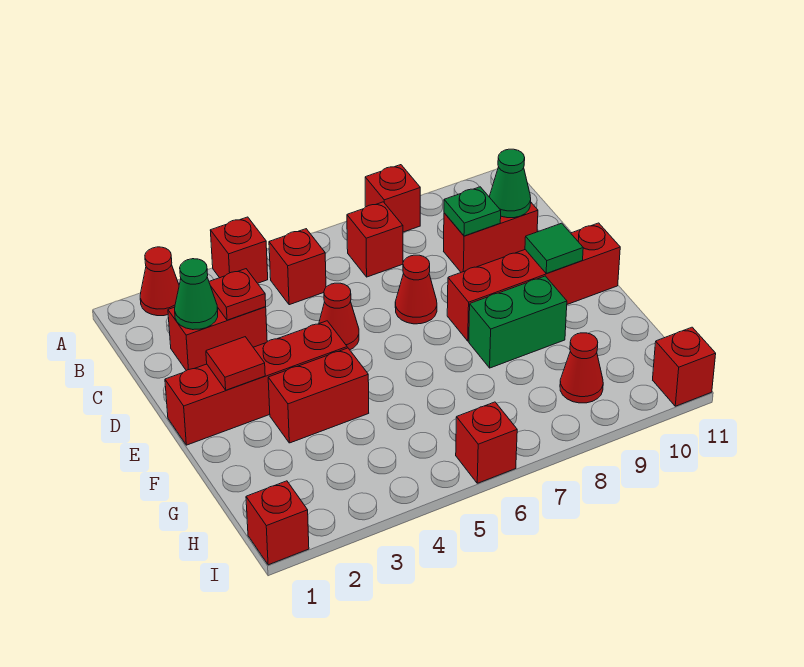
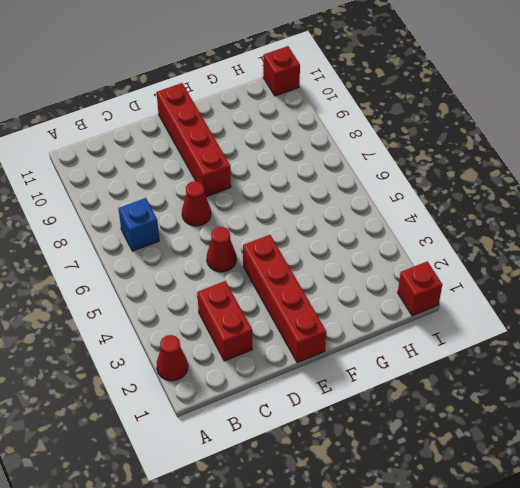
blue brick B7 level 1 -> red brick B7 level 1
none -> red brick A4 level 1
none -> red brick A8 level 1
none -> red brick B5 level 1

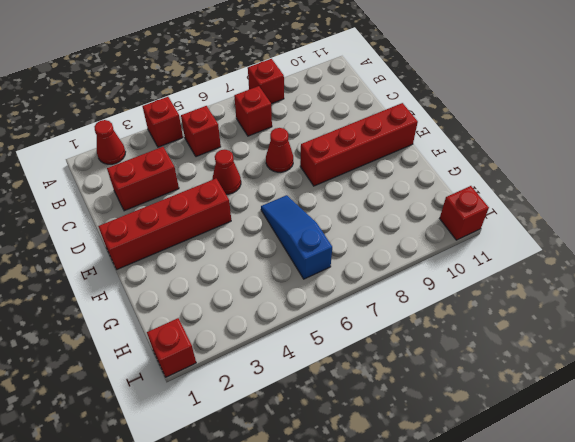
blue slope F6:H6 level 1 top H -> none
none -> red brick C9:C10 level 1
none -> red brick F3:F4 level 1
none -> green brick F8:F9 level 1

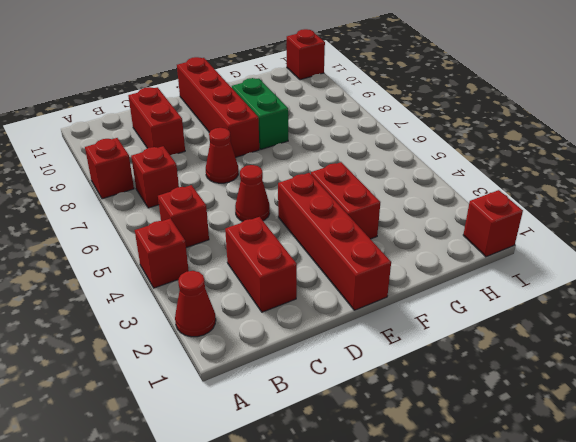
none -> red cone H9 level 1
none -> red brick I6 level 1
none -> green cone C2 level 2

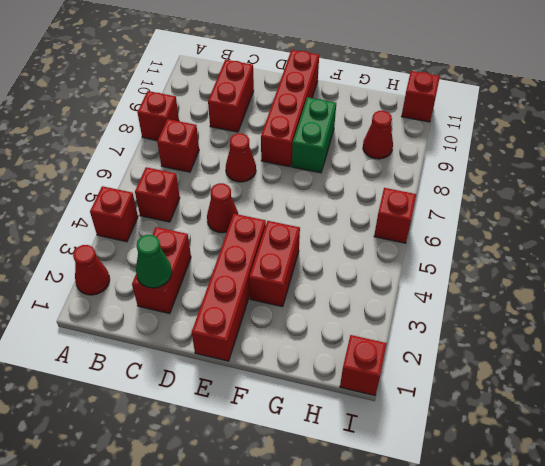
none -> red plate C3 level 2
none -> green plate C9 level 2
none -> green cone C10 level 2

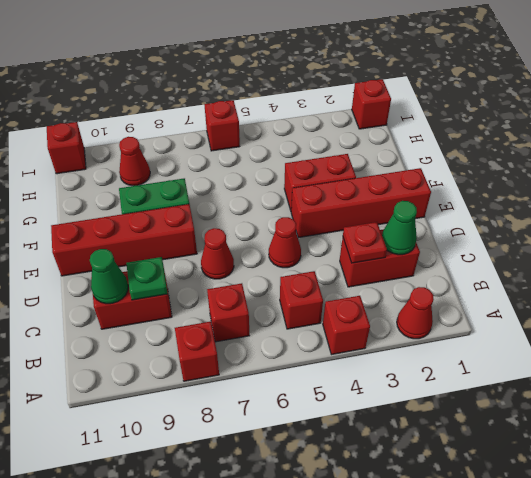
none -> red tile E2 level 2
none -> green tile E10 level 2

